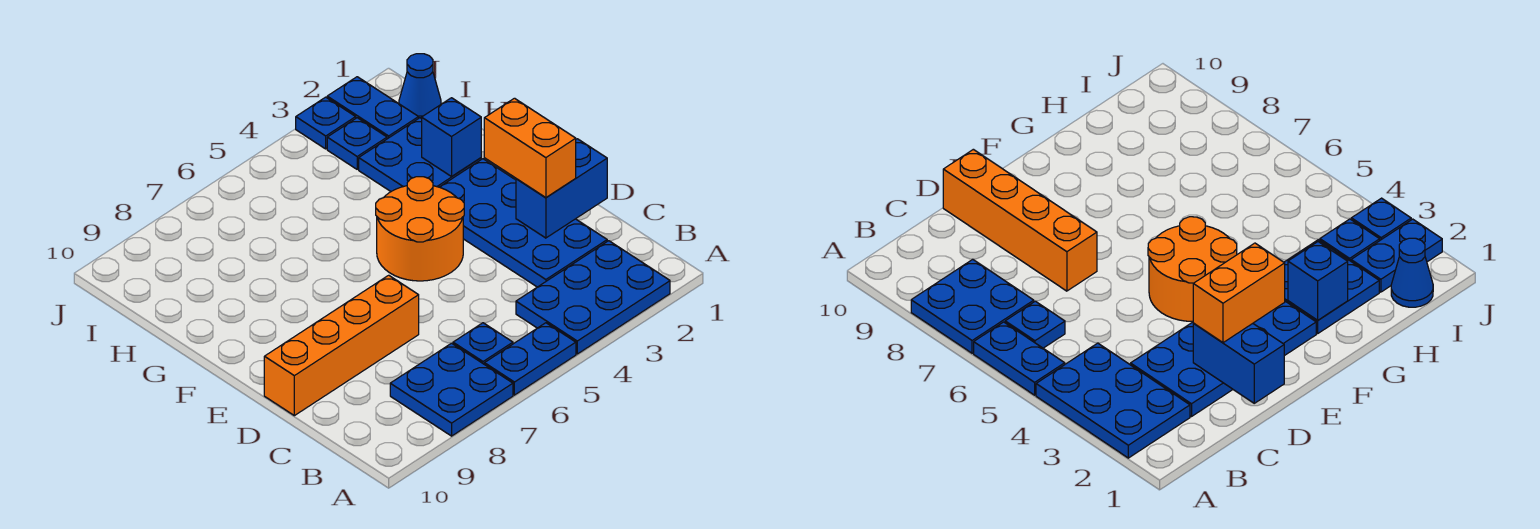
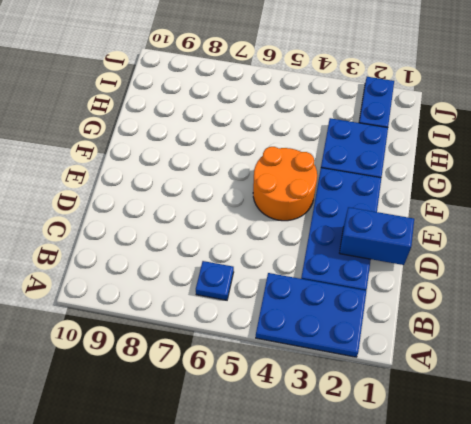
none -> blue plate A5:A6 level 1
none -> blue plate A7:B8 level 1
none -> orange brick D7:D10 level 1

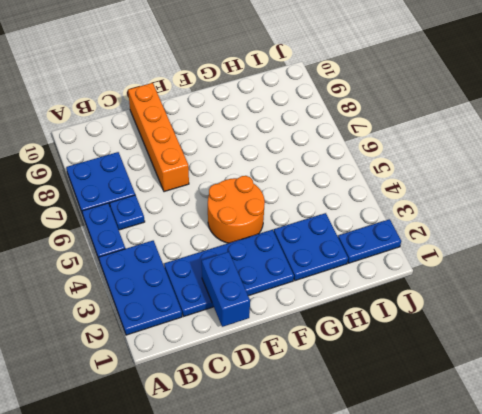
none -> blue cone I1 level 1
none -> blue plate I3 level 1
none -> blue plate J3 level 1

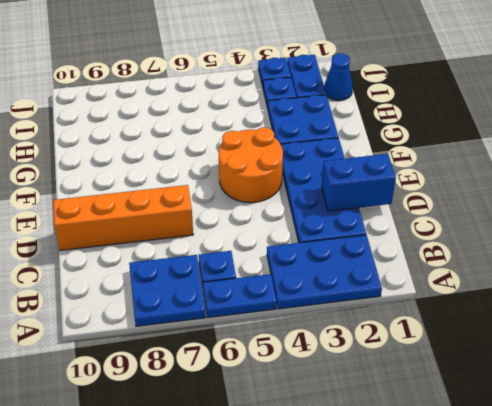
none -> blue brick G2 level 2
none -> orange brick D2:E2 level 3

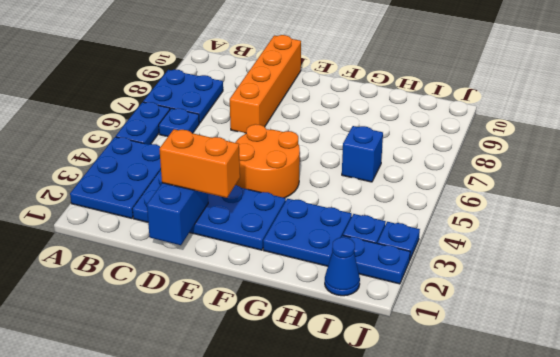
blue brick H6 level 1 -> blue brick G2 level 2

